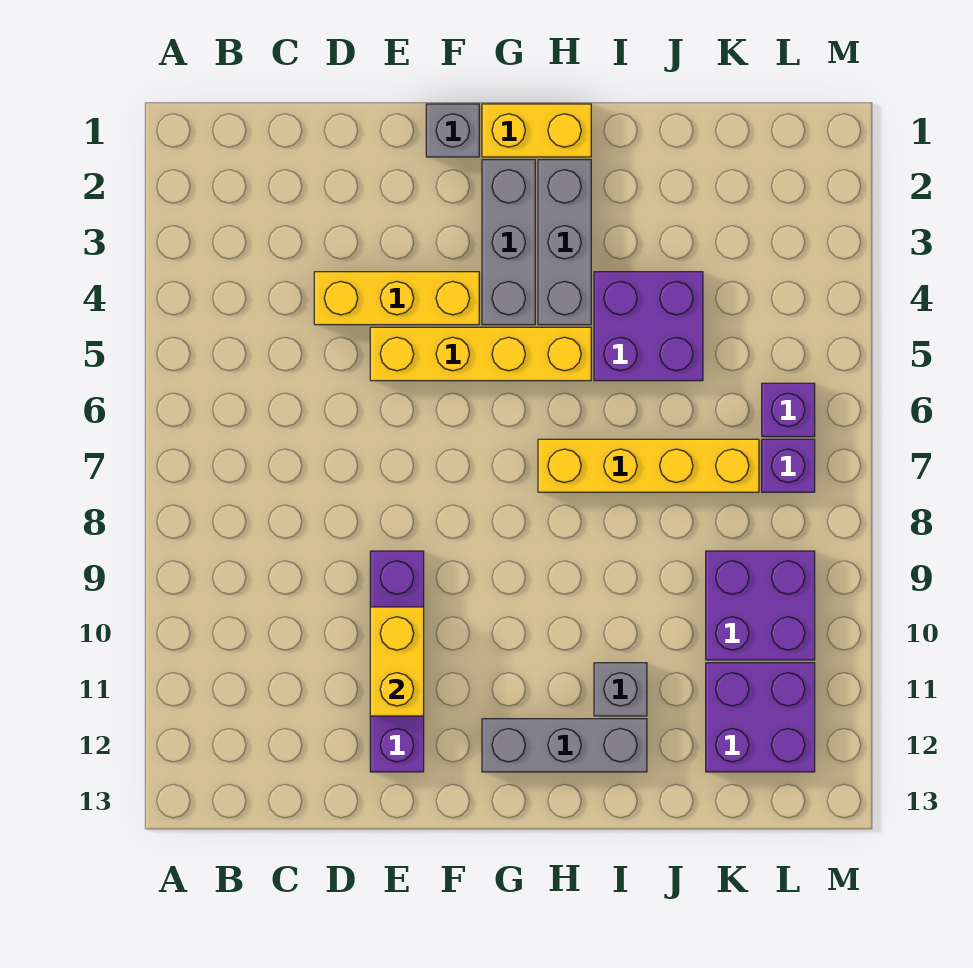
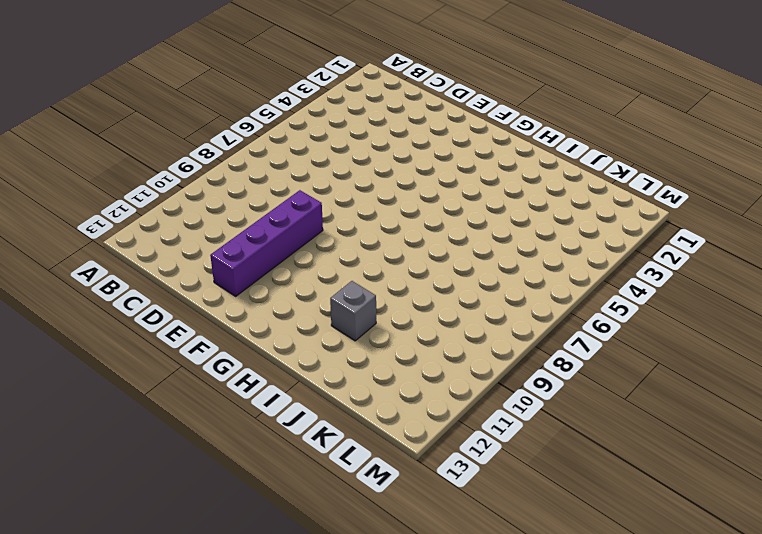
none -> yellow brick D4:F4 level 1
none -> yellow brick E5:H5 level 1
none -> grey brick F1 level 1

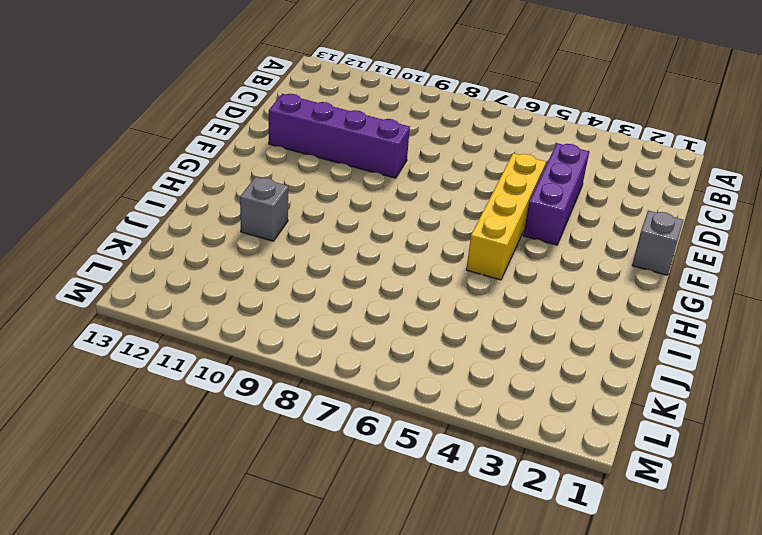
purple brick D4:F4 level 1 -> yellow brick D4:F4 level 1
none -> yellow brick G1:H1 level 1
none -> grey brick G2:G4 level 1
none -> grey brick G12:I12 level 1

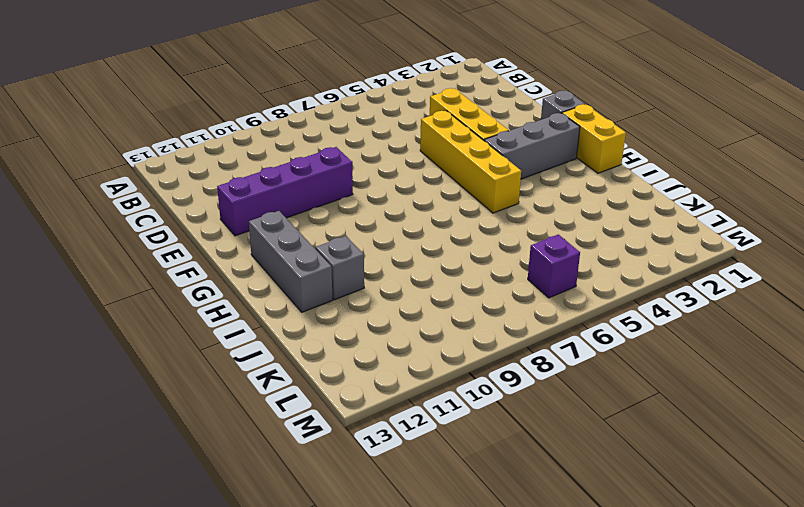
none -> grey brick H2:H4 level 1
none -> yellow brick H7:K7 level 1
none -> purple brick I4:J5 level 1

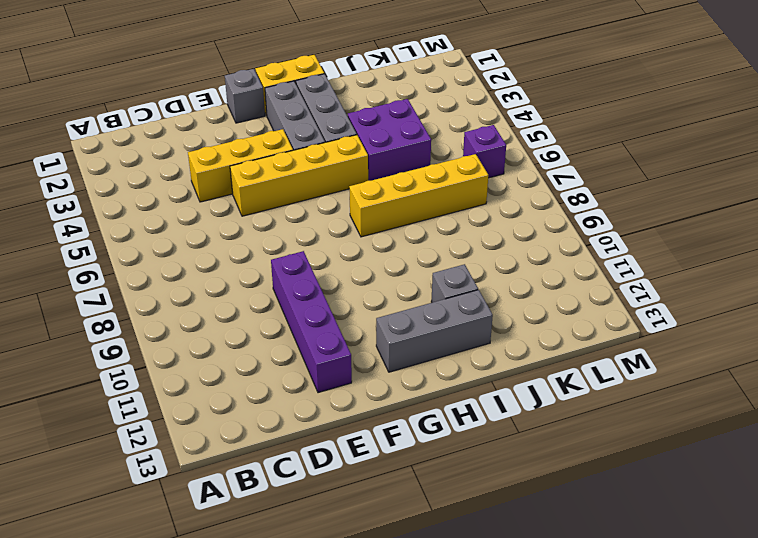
none -> purple brick K9:L10 level 1
none -> purple brick K11:L12 level 1
none -> purple brick L7 level 1

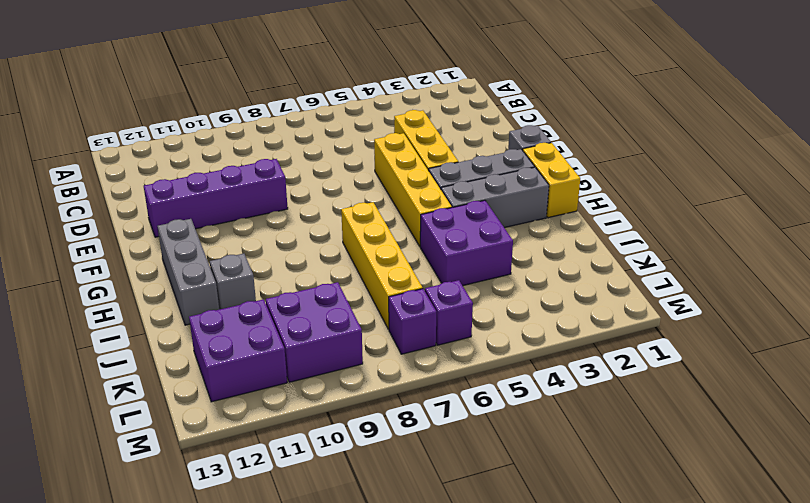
none -> yellow brick E10:E11 level 2

